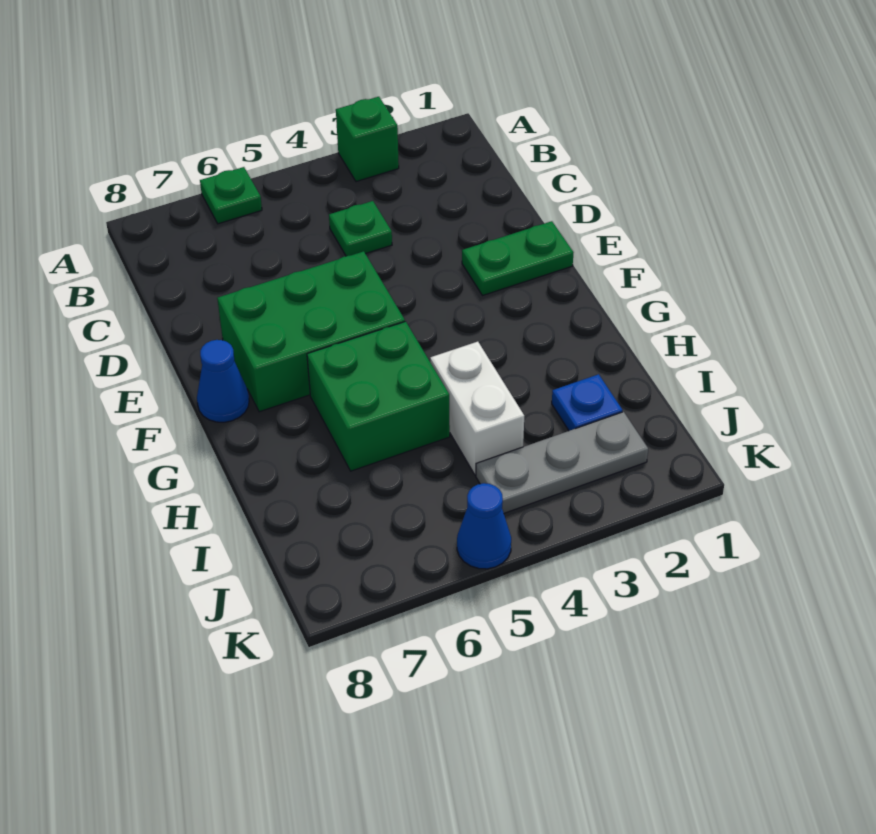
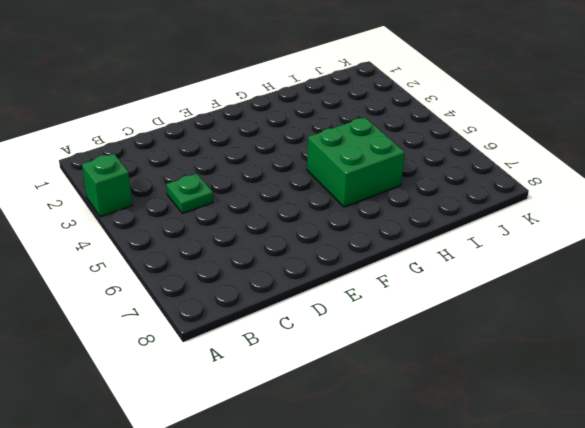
none -> green plate A6 level 1
none -> green plate E1:E2 level 1

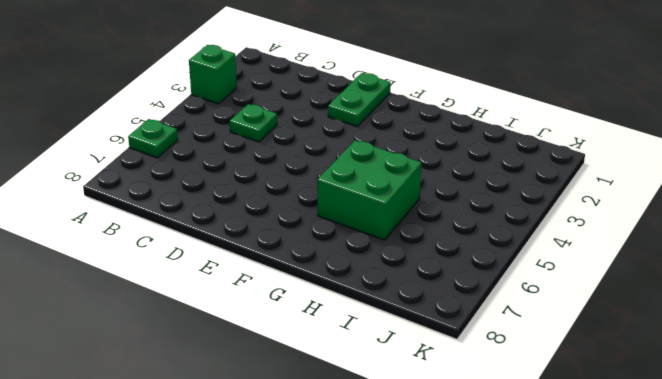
none -> green brick E5:F7 level 1
none -> blue cone F8 level 1

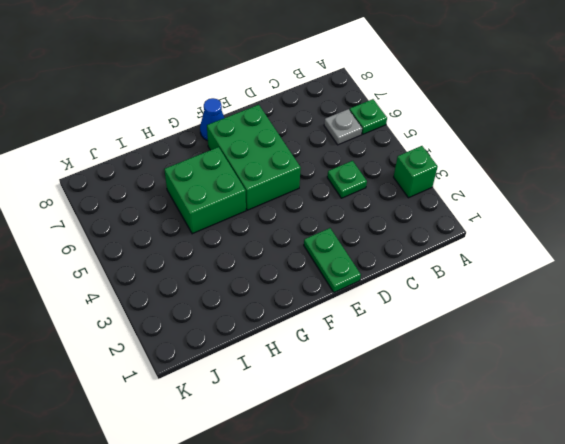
grey plate B6 level 1 -> none
none -> white brick H4:I4 level 1
none -> blue plate I2 level 1

